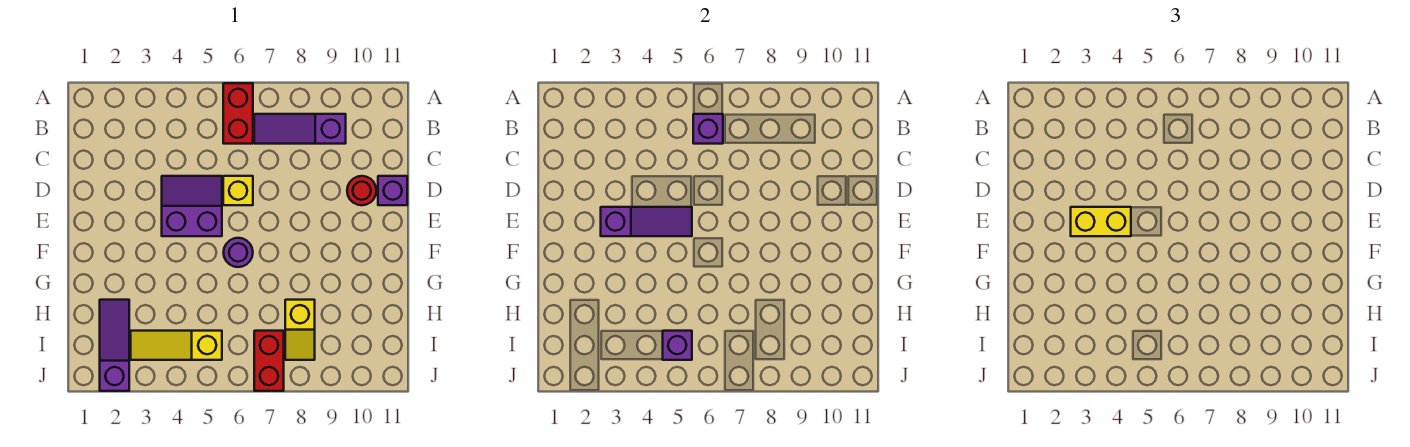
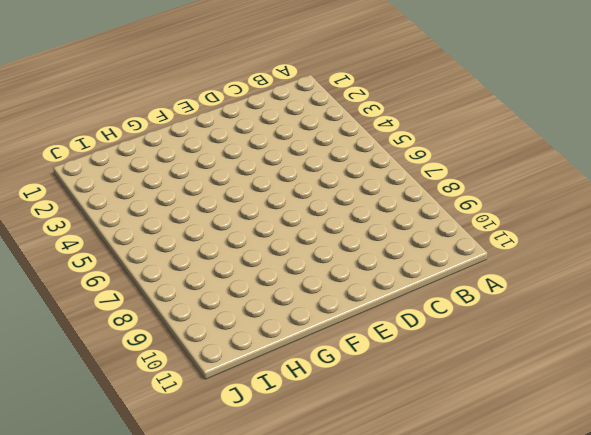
none -> red brick A6:B6 level 1
none -> purple slope B7:B9 level 1 top 9
none -> purple slope D4:E5 level 1 top E

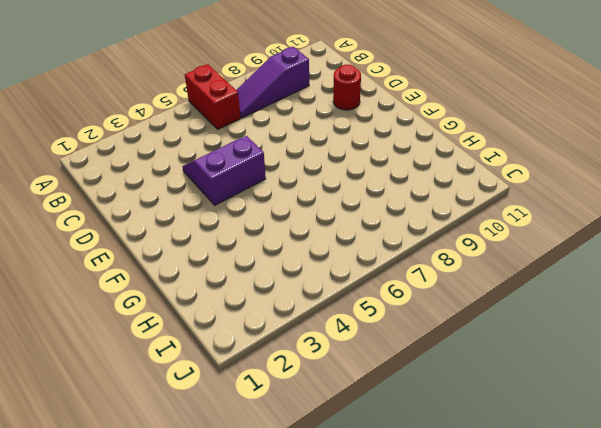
none -> yellow brick D6 level 1
none -> purple brick D11 level 1
none -> purple round brick F6 level 1

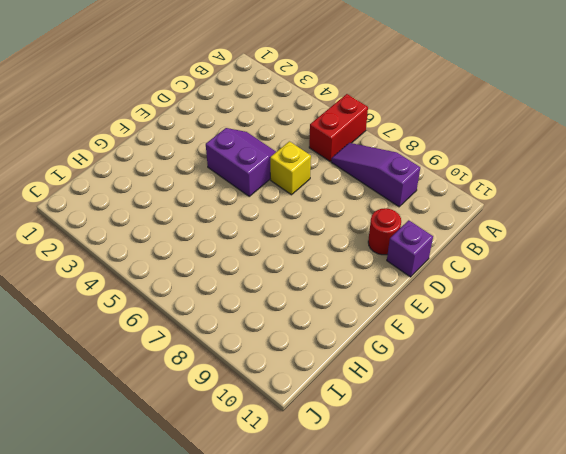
none -> purple round brick F6 level 1
none -> purple slope H2:J2 level 1 top J
none -> yellow slope H8:I8 level 1 top H

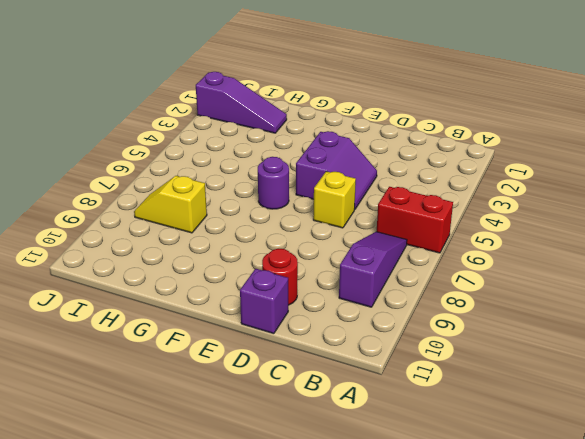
none -> yellow slope I3:I5 level 1 top 5
none -> red brick I7:J7 level 1
none -> purple brick B6 level 2

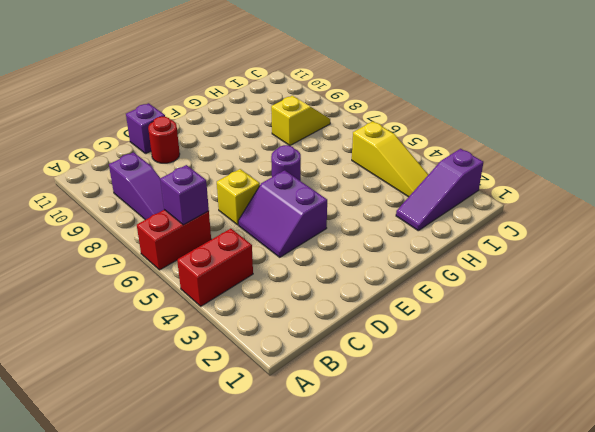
red brick A4:B4 level 1 -> red brick I7:J7 level 1
none -> purple slope E3:E5 level 2 top 3
none -> purple brick I5 level 2
none -> yellow brick E3:E4 level 3

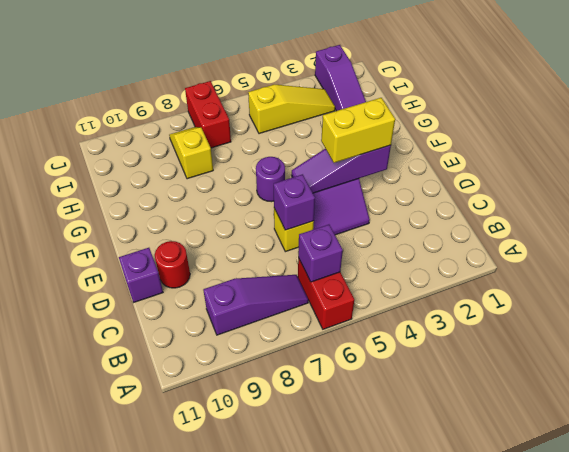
purple brick D6 level 2 -> purple brick I5 level 2

